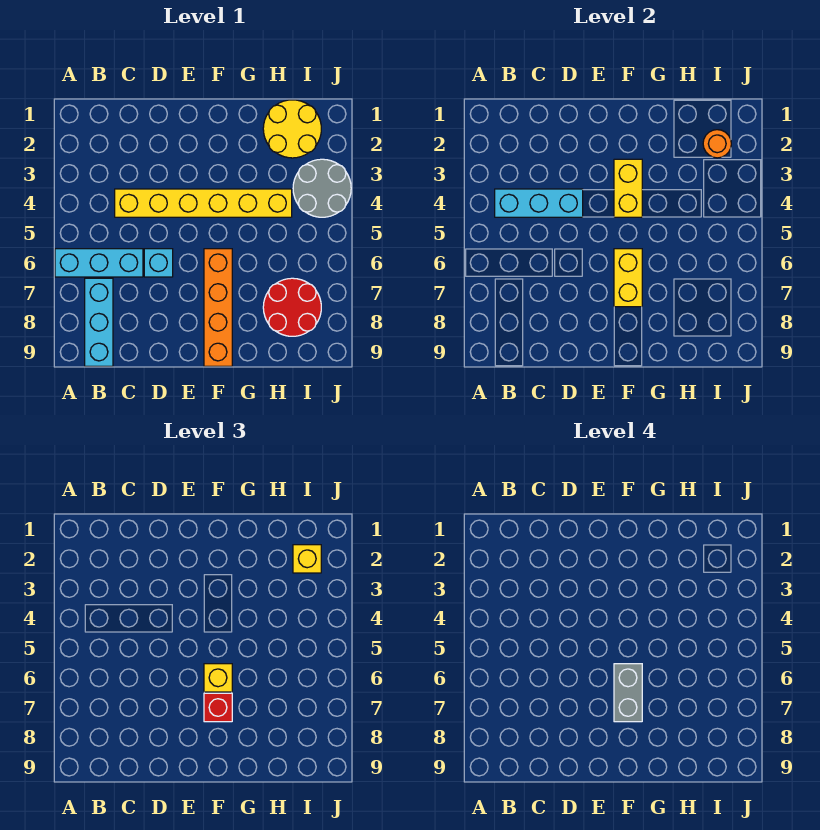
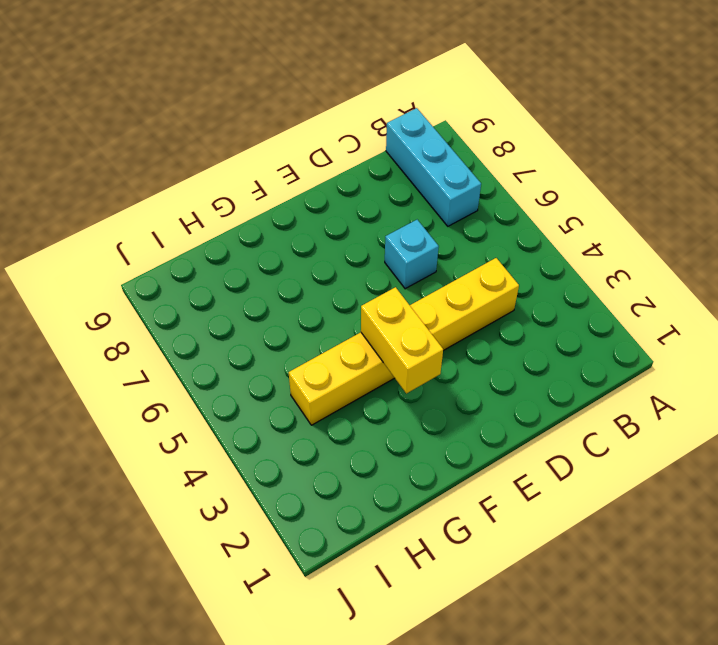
none -> cyan brick A6:C6 level 1
none -> orange brick F6:F9 level 1
none -> yellow round brick H1:I2 level 1

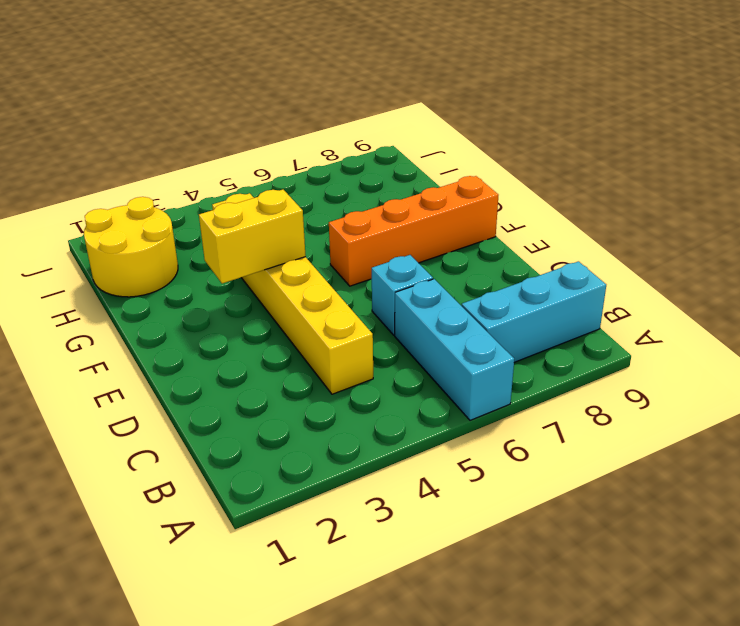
none -> red round brick H7:I8 level 1
none -> grey round brick I3:J4 level 1
none -> cyan brick B4:D4 level 2

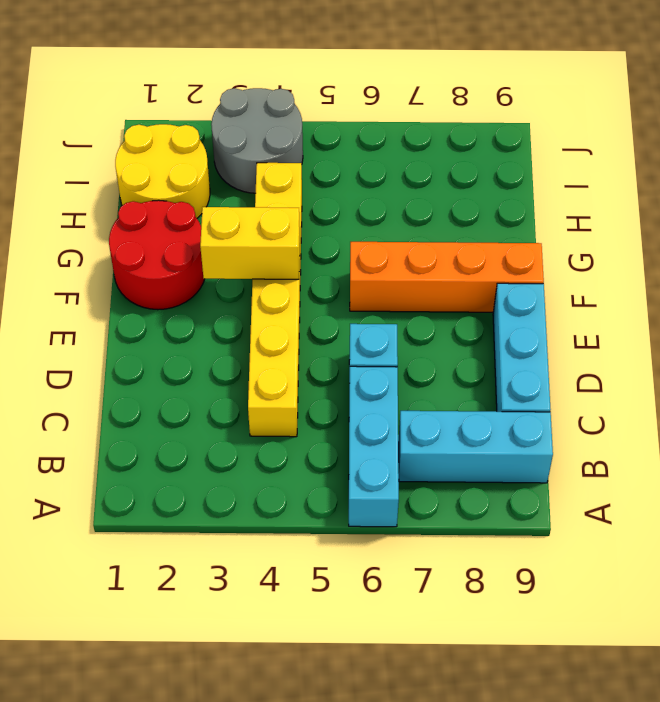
cyan brick C9:E9 level 1 -> cyan brick B4:D4 level 2
red round brick F1:G2 level 1 -> red round brick H7:I8 level 1
none -> yellow brick F6:F7 level 2
none -> orange round brick I2 level 2
none -> yellow brick F6 level 3

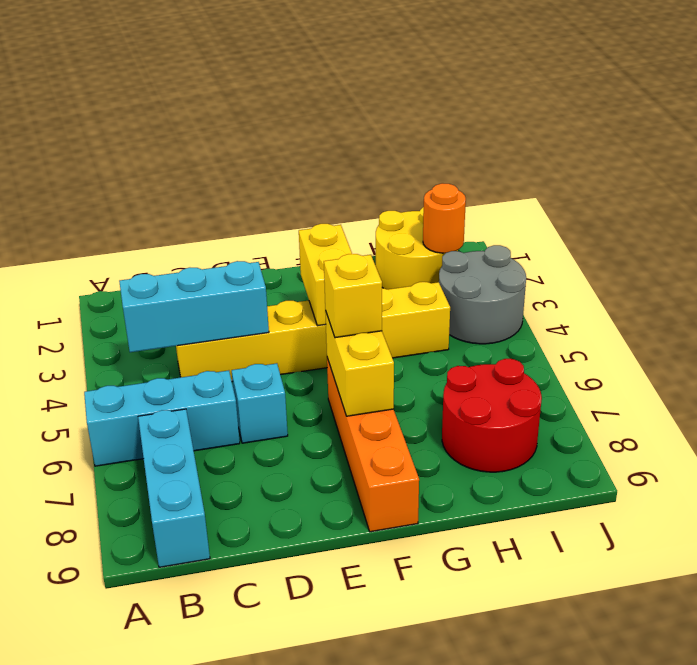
none -> red brick F7 level 3
none -> yellow brick I2 level 3
none -> grey brick F6:F7 level 4

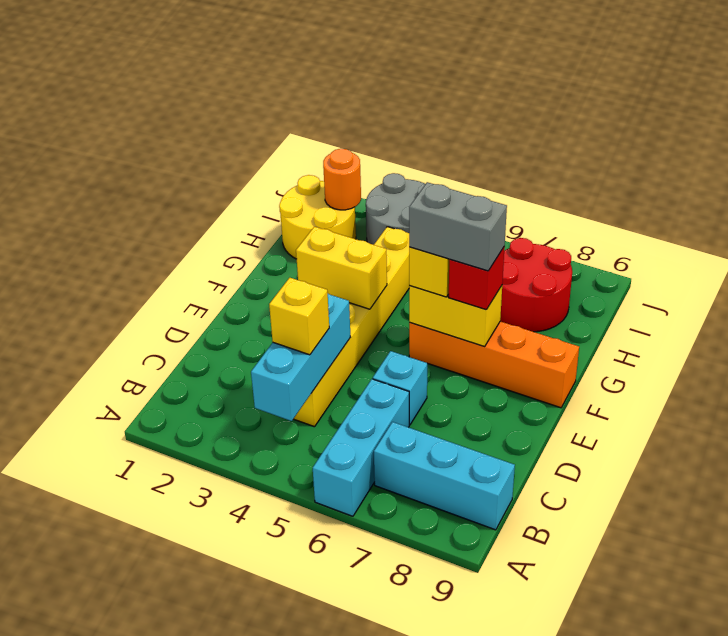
yellow brick C4 level 3 -> yellow brick I2 level 3

